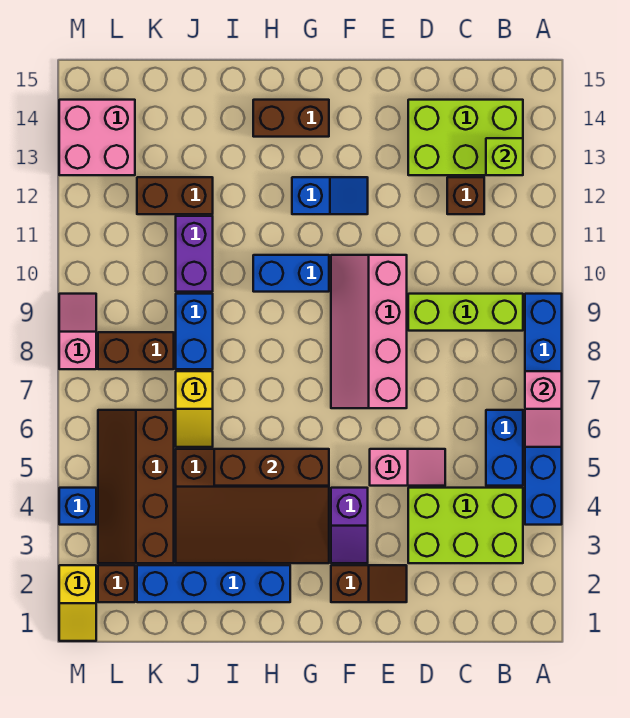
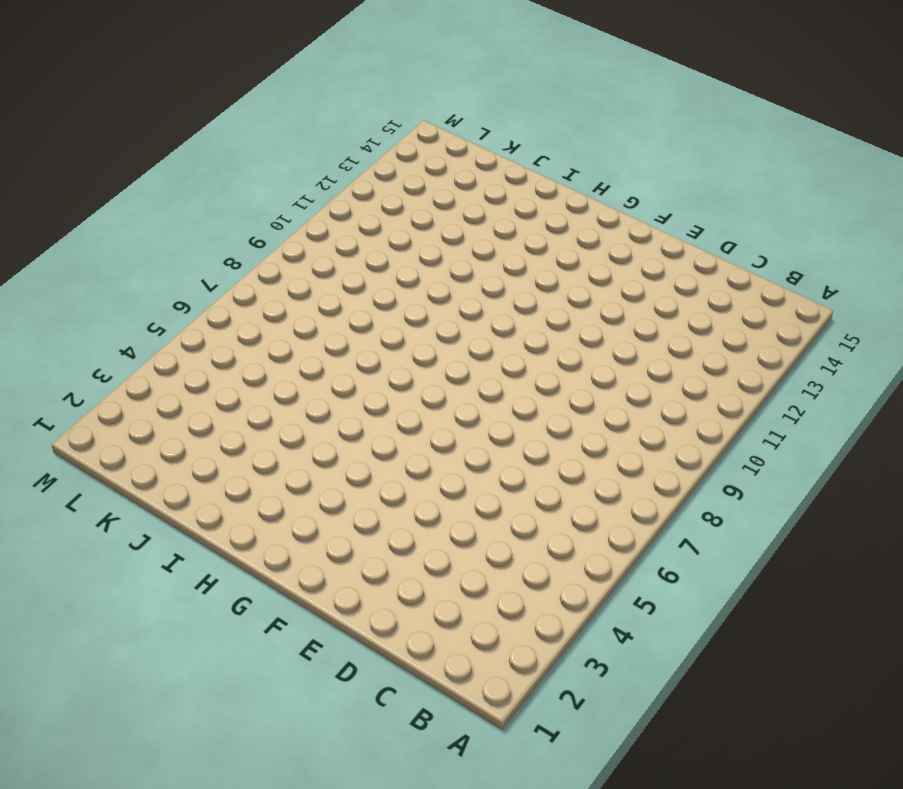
none -> blue brick A4:A9 level 1
none -> lime brick B3:D4 level 1
none -> blue brick B5:B6 level 1

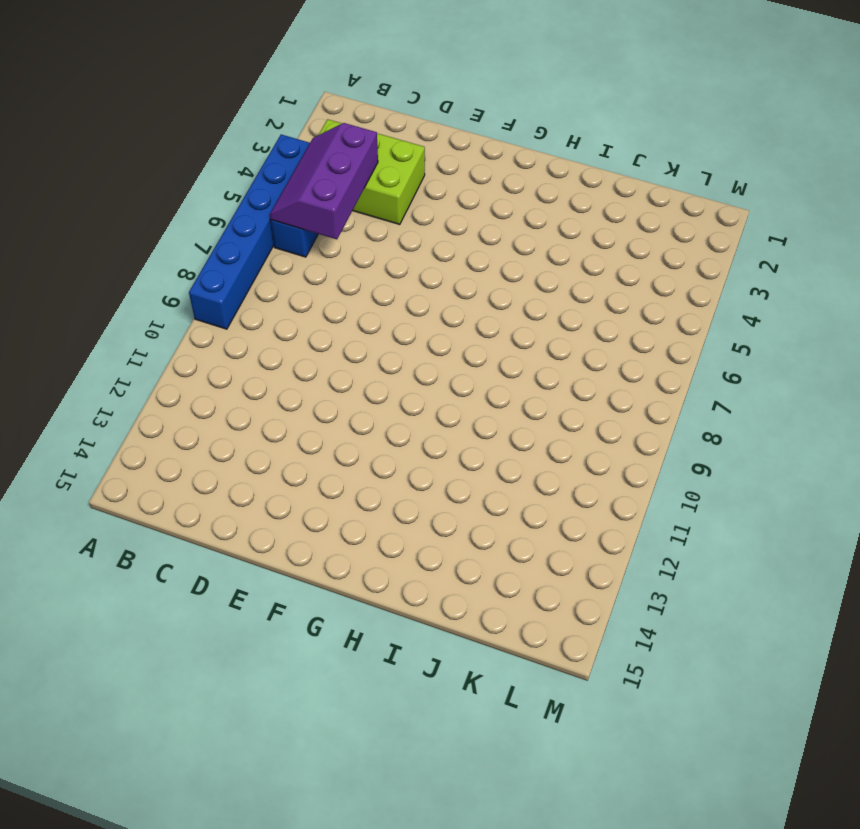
purple slope B4:C6 level 2 top C -> none
none -> lime brick B9:D9 level 1
none -> lime brick B13:D14 level 1
none -> brown brick C12 level 1

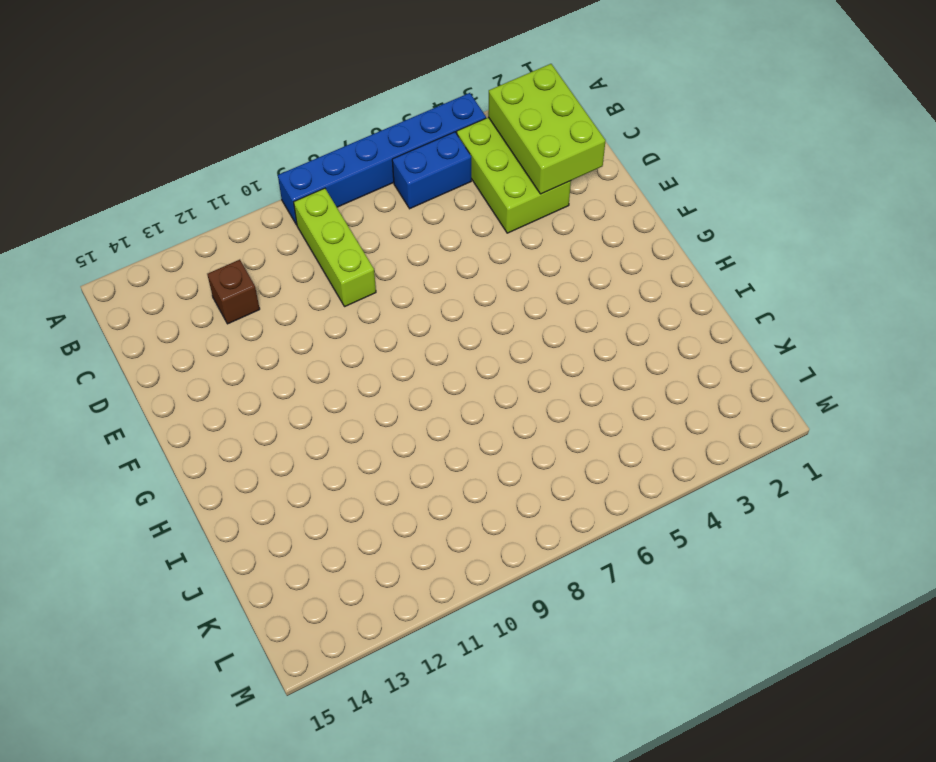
lime brick B2:D3 level 2 -> lime brick B13:D14 level 1
none -> pink slope D5:E5 level 1 top E
none -> brown slope E2:F2 level 1 top F
none -> pink slope E7:F10 level 1 top E

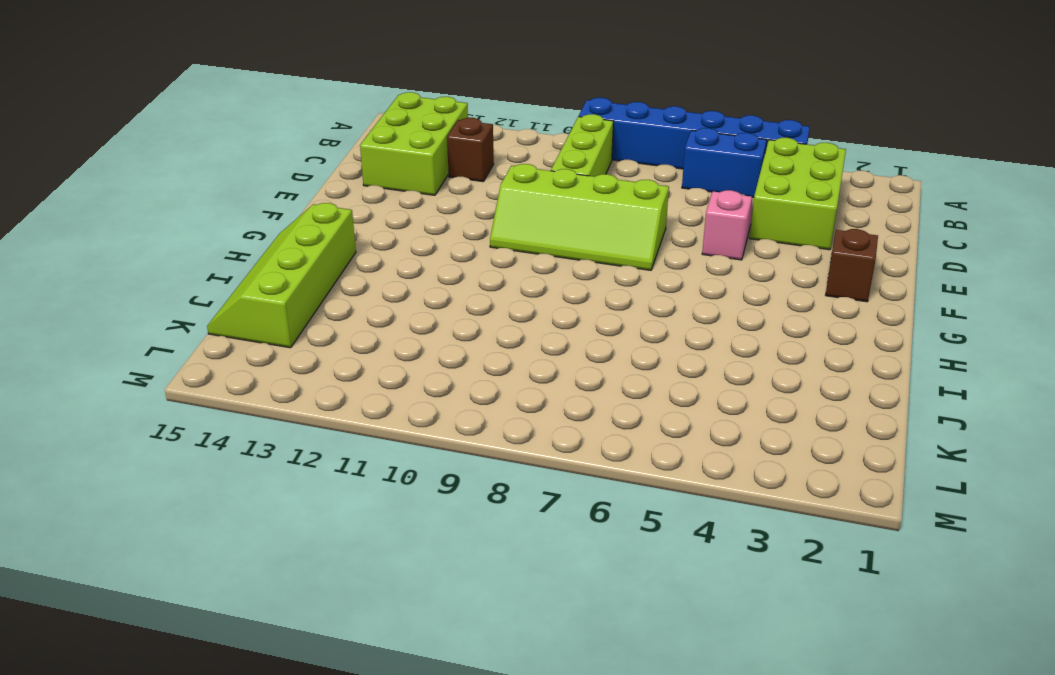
lime slope E7:F10 level 1 top E -> pink slope E7:F10 level 1 top E
lime slope H14:K15 level 1 top 14 -> brown brick G14:H14 level 1
none -> purple slope F3:F4 level 1 top 4
none -> blue slope F12:G12 level 1 top G
none -> brown slope G3:J5 level 1 top 5

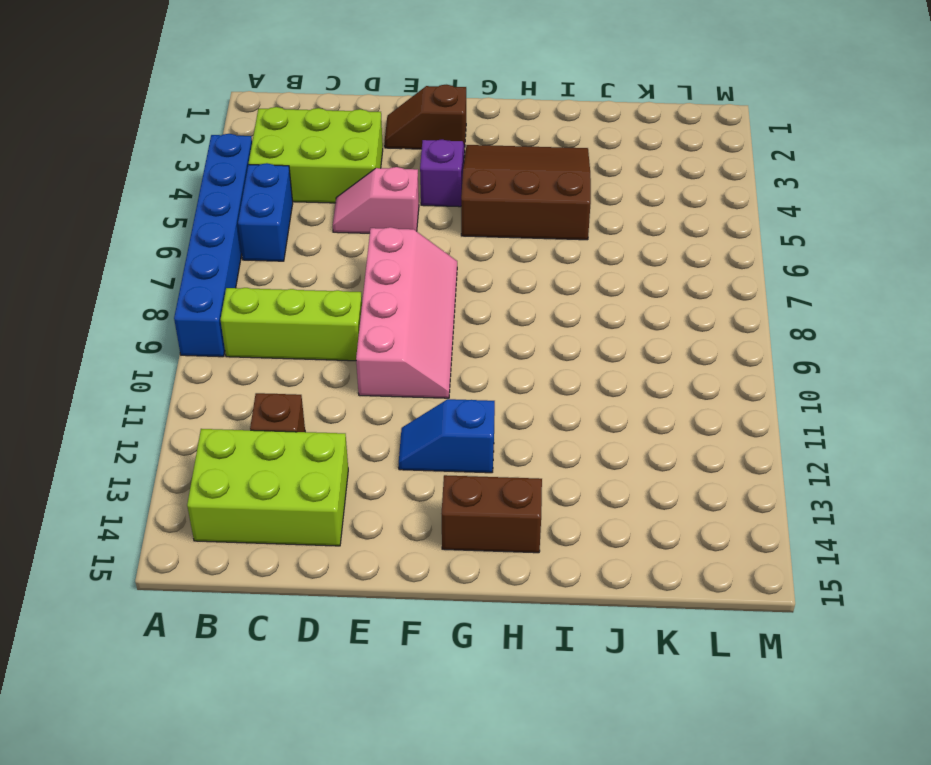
brown slope G3:I5 level 1 top 5 -> brown slope G3:J5 level 1 top 5
none -> blue brick G10:H10 level 1
none -> blue brick H2:K2 level 1
none -> yellow slope J6:J7 level 1 top 7

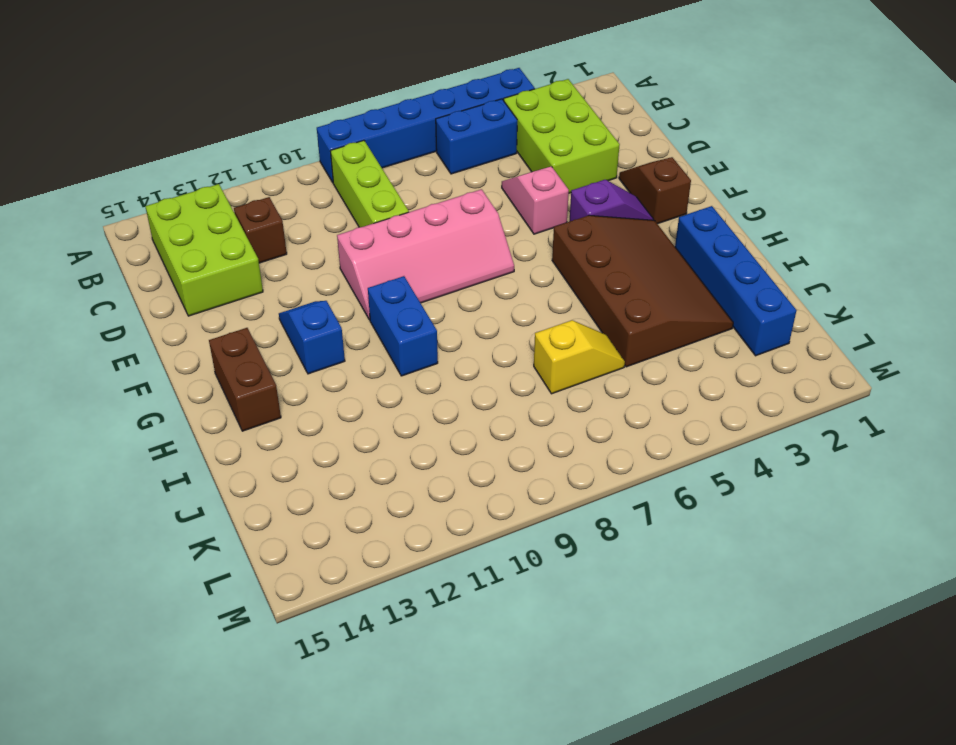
none -> blue brick J8:J9 level 1
none -> purple brick J10:J11 level 1
none -> brown brick J12:K12 level 1

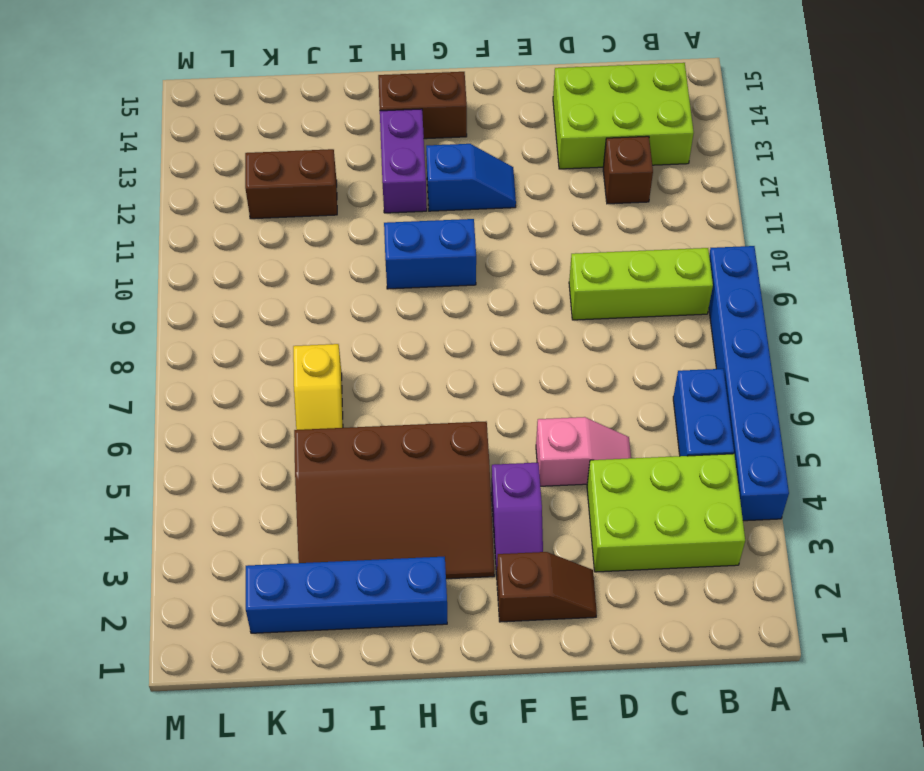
purple brick H12:H13 level 1 -> purple brick J10:J11 level 1
none -> pink slope E7:F10 level 1 top E
none -> blue brick J8:J9 level 1
none -> brown slope K3:L6 level 1 top K

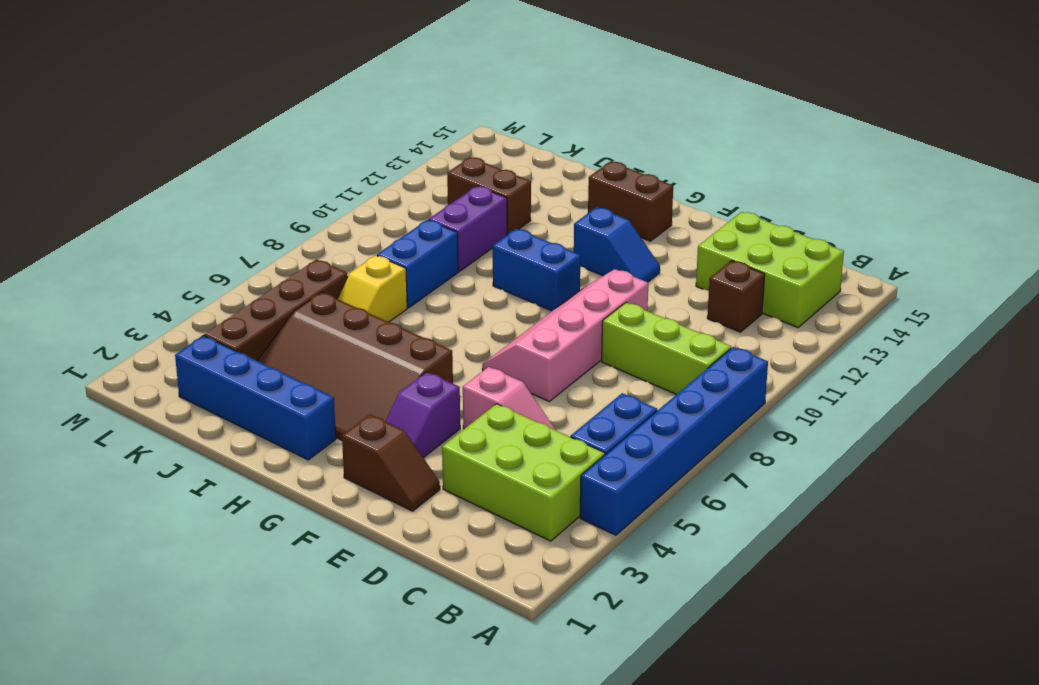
none -> brown brick K8:L8 level 1
none -> brown brick L2 level 1
none -> pink brick L13:M14 level 1

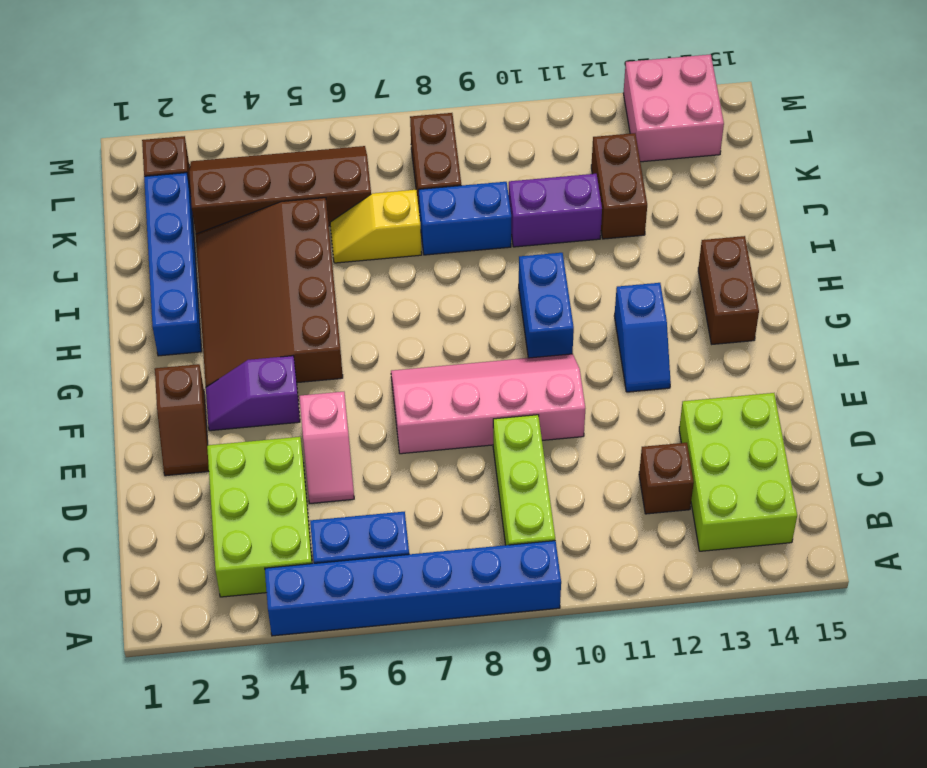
none -> yellow slope M1:M2 level 1 top 2
none -> blue brick M4 level 1
none -> pink slope M8:M9 level 1 top 8

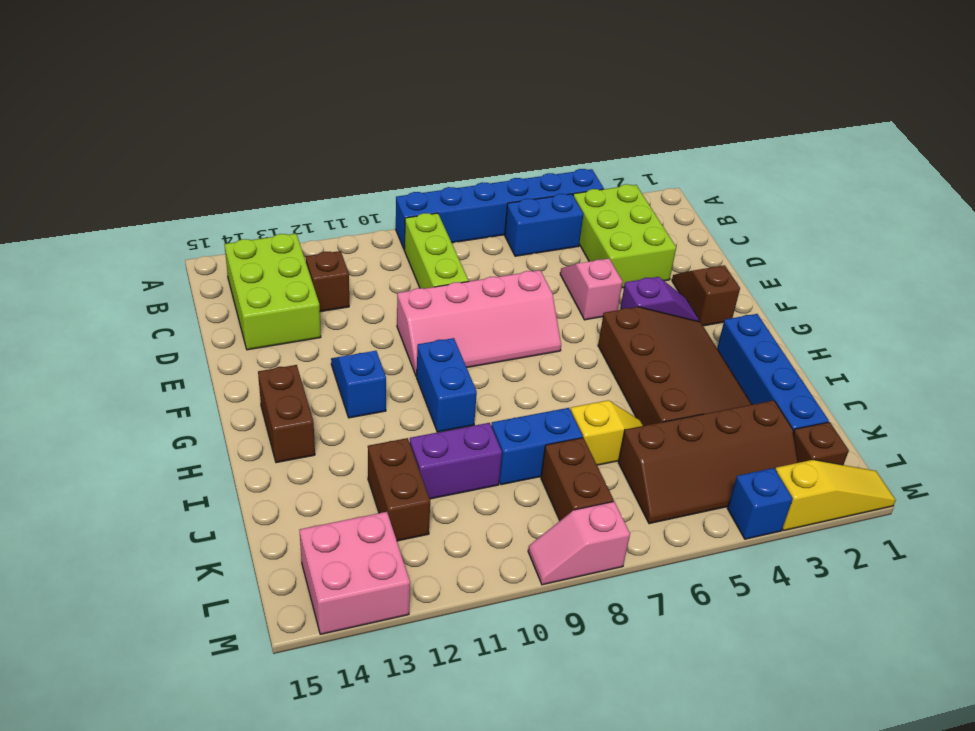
yellow slope M1:M3 level 1 top 3 -> yellow slope M1:M2 level 1 top 2
none -> pink slope A6:A7 level 2 top 7
none -> lime brick B13 level 2
none -> brown brick G5:I5 level 2

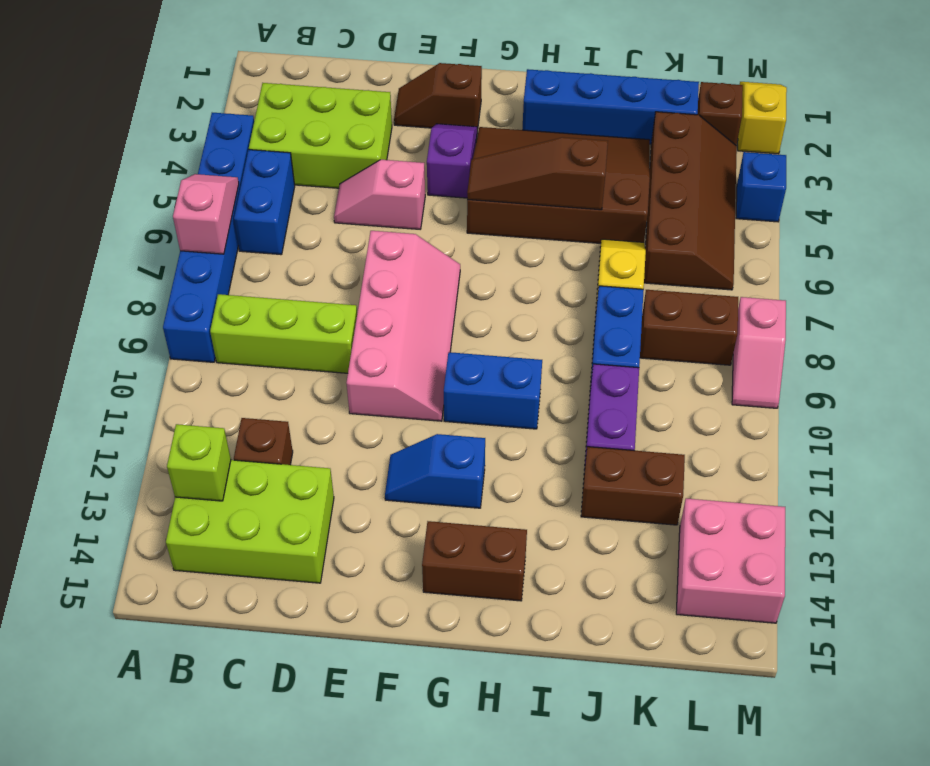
brown slope G5:I5 level 2 top I -> brown brick G5:I5 level 2

